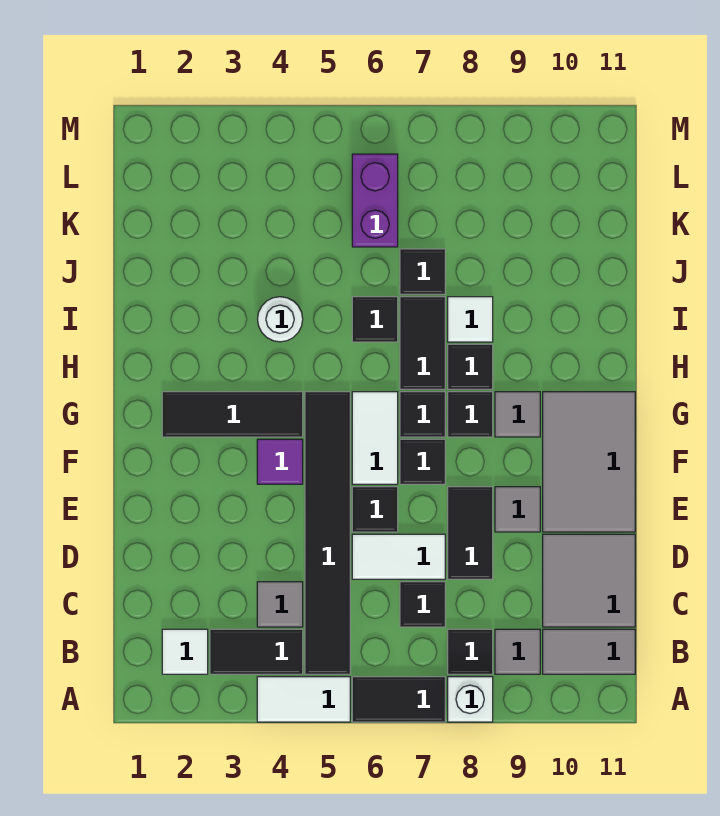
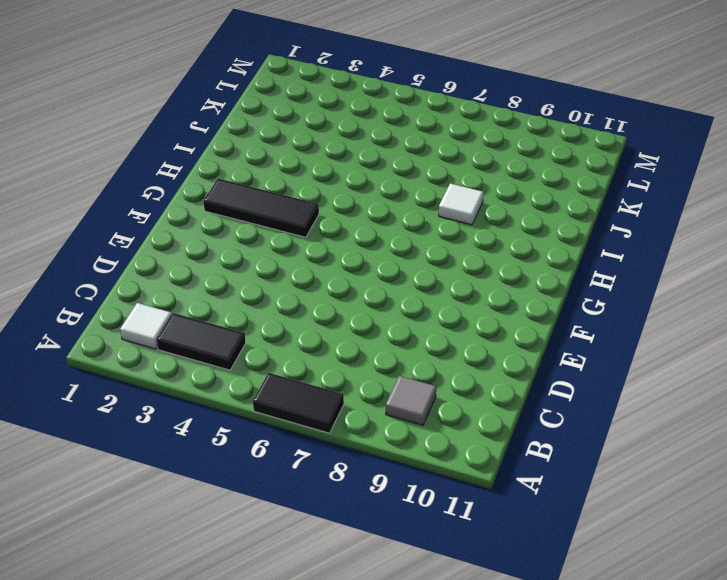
none -> white tile A4:A5 level 1
none -> white brick A8 level 1
none -> black tile B5:G5 level 1
none -> black tile B8 level 1

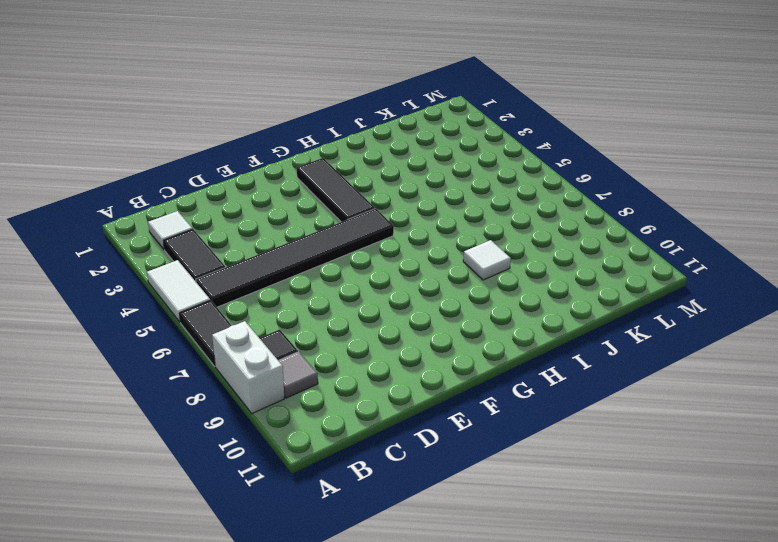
white brick A8:A9 level 1 -> white brick A8 level 1
none -> grey tile B10:B11 level 1
none -> grey tile C4 level 1
none -> black tile C7 level 1
none -> grey tile C10:D11 level 1

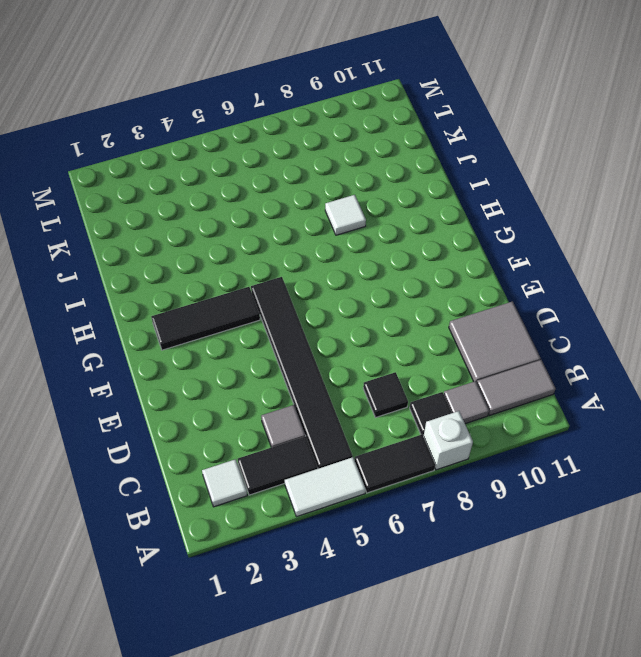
none -> white tile D6:D7 level 1
none -> black tile D8:E8 level 1
none -> black tile E6 level 1
none -> grey tile E9 level 1

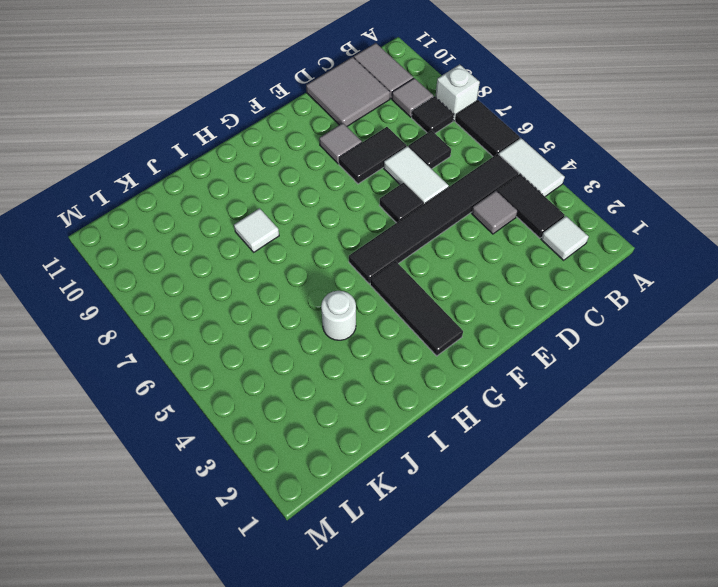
none -> grey tile E10:G11 level 1
none -> purple tile F4 level 1
none -> white tile F6:G6 level 1
none -> black tile F7 level 1

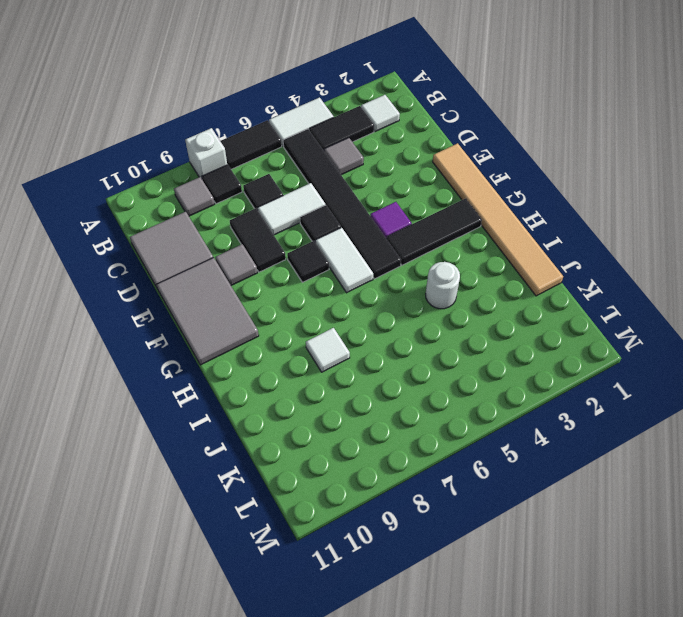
tan tile E1:J1 level 1 -> none
none -> grey tile B10:B11 level 1
none -> black tile G7 level 1
none -> black tile G8 level 1
none -> grey tile G9 level 1

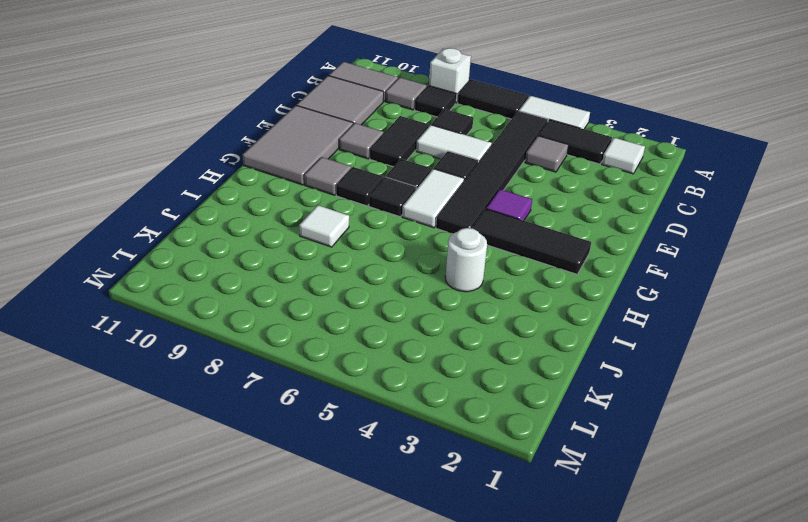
none -> black tile H7:I7 level 1
none -> black tile H8 level 1
none -> black tile I6 level 1
none -> black tile J7 level 1

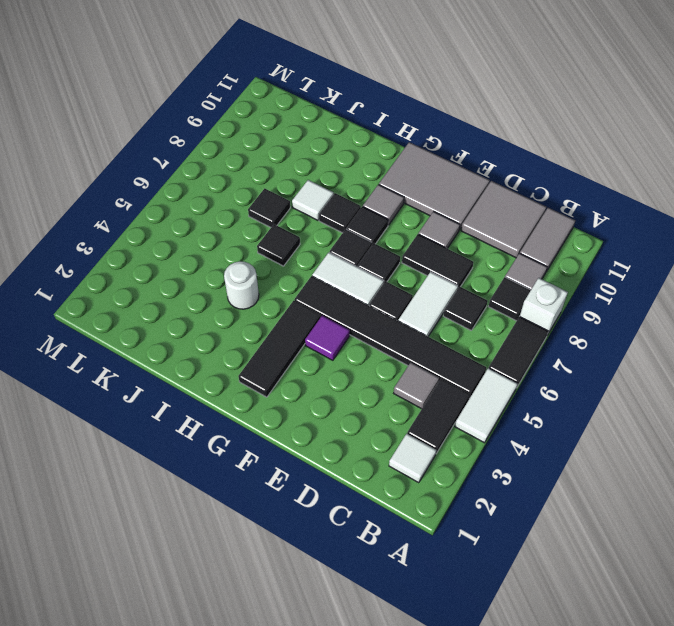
none -> black tile H7:I7 level 1
none -> purple brick K6:L6 level 1

